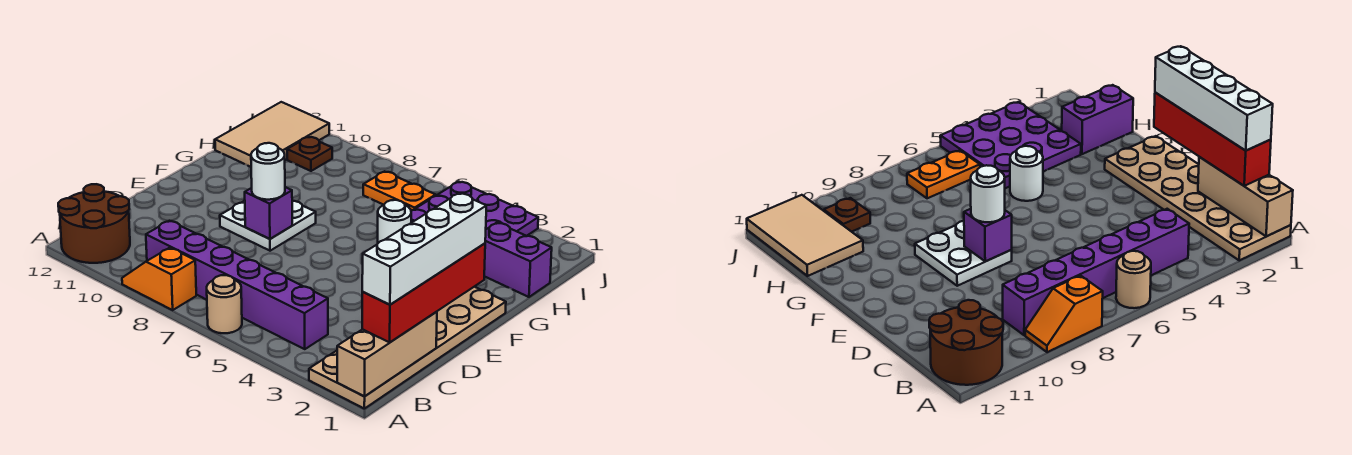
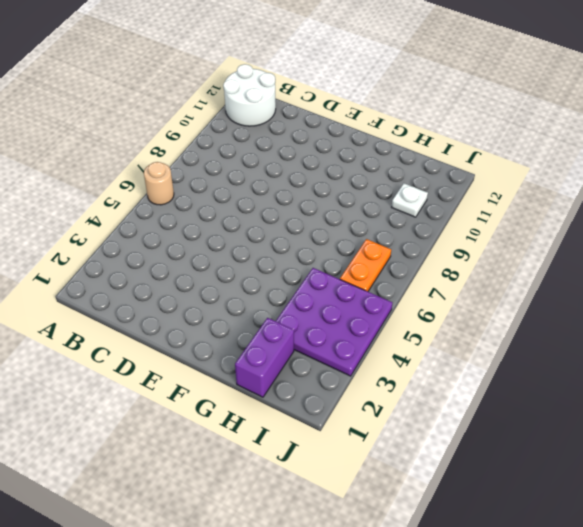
white round brick A11:B12 level 1 -> brown round brick A11:B12 level 1
white plate I10 level 1 -> brown plate I10 level 1
none -> tan plate A1:F2 level 1
none -> orange slope A8:A9 level 1 top 8
none -> purple brick B4:B9 level 1

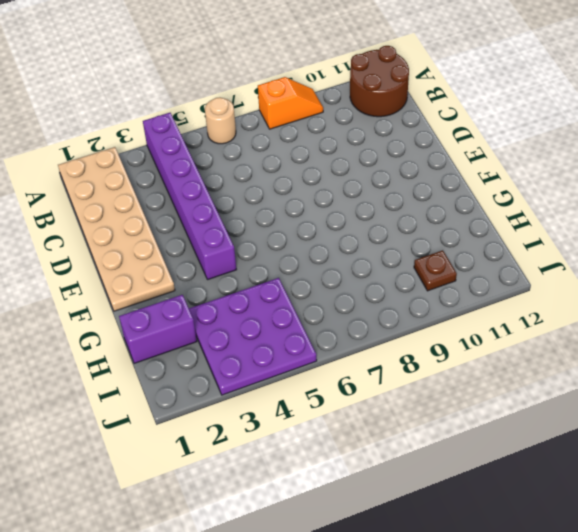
purple brick A4:F4 level 1 -> purple brick B4:B9 level 1
none -> white plate E8:F9 level 1
none -> white round brick G5 level 1
none -> tan tile H11:J12 level 1

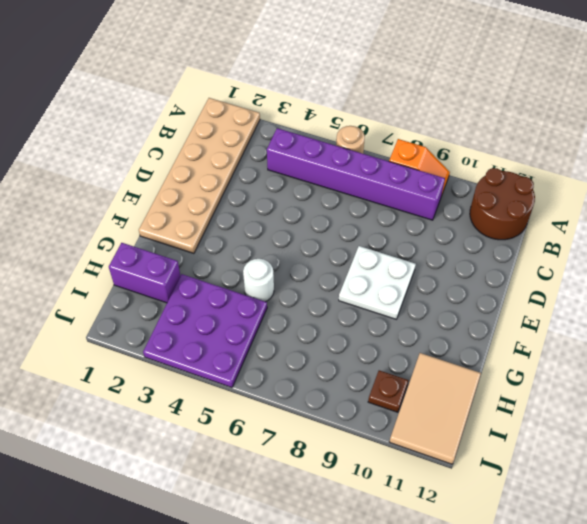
none -> orange plate I6:I7 level 1
none -> tan brick A1:C1 level 2
none -> purple brick E8 level 2

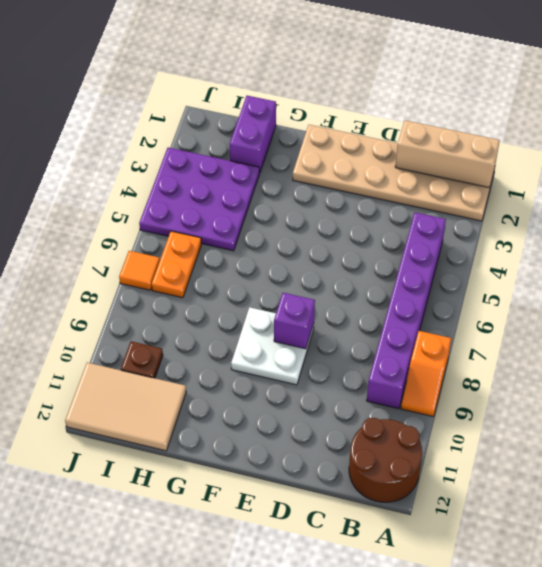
orange tile J7 level 1 -> none
none -> tan round brick A6 level 1
none -> white round brick G5 level 1
none -> red brick B1:E1 level 3

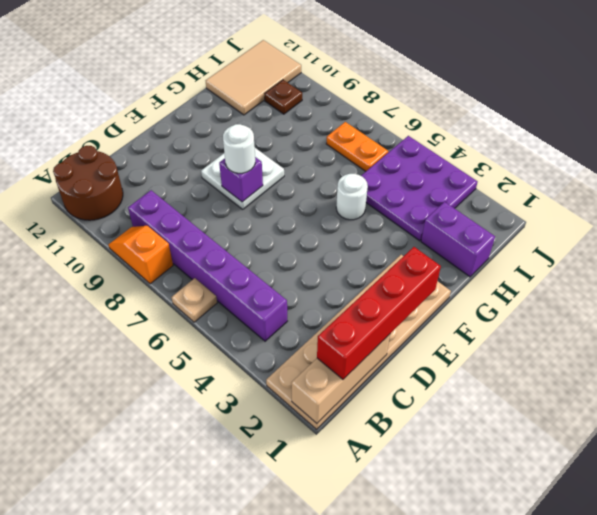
tan plate A6 level 1 -> tan round brick A6 level 1
none -> white brick B1:E1 level 4

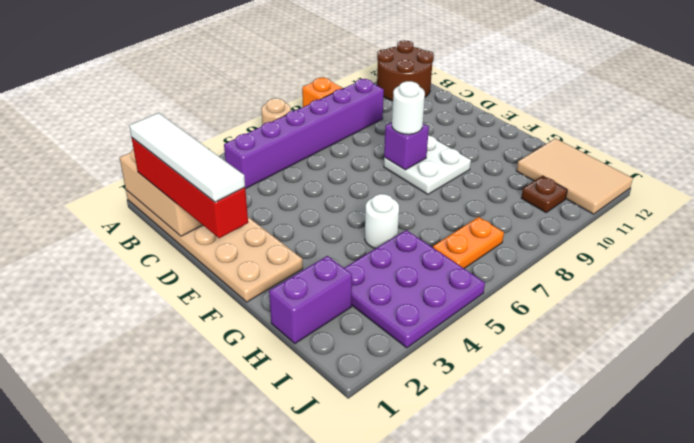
white tile B1:E1 level 4 -> white brick B1:E1 level 4

